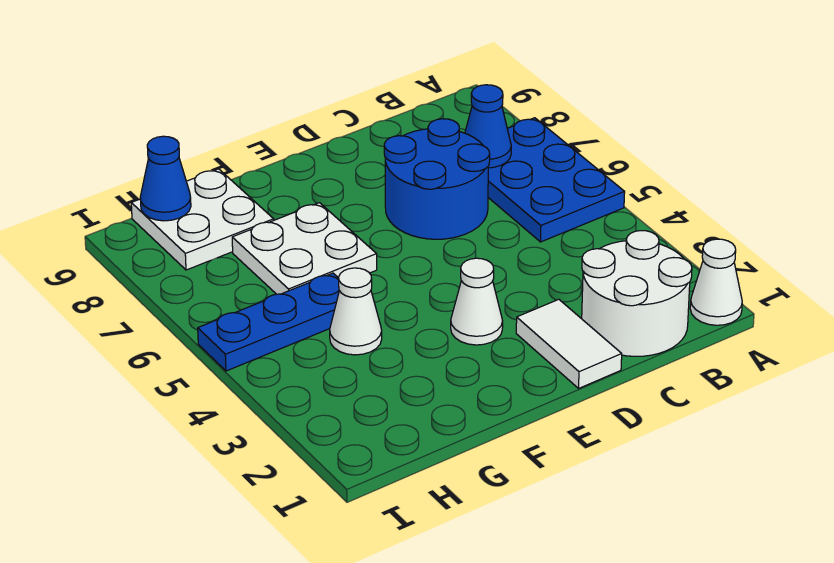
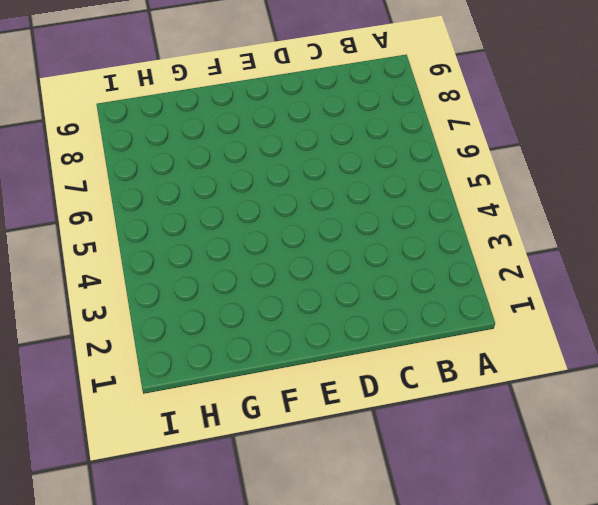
none -> white cone A1 level 1
none -> blue plate A5:B7 level 1
none -> white round brick B1:C2 level 1

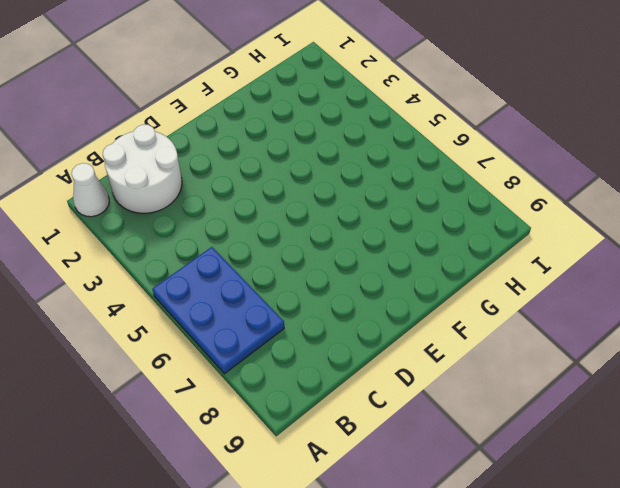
none -> blue round brick C6:D7 level 1
none -> white tile D1:D2 level 1
none -> white cone E3 level 1

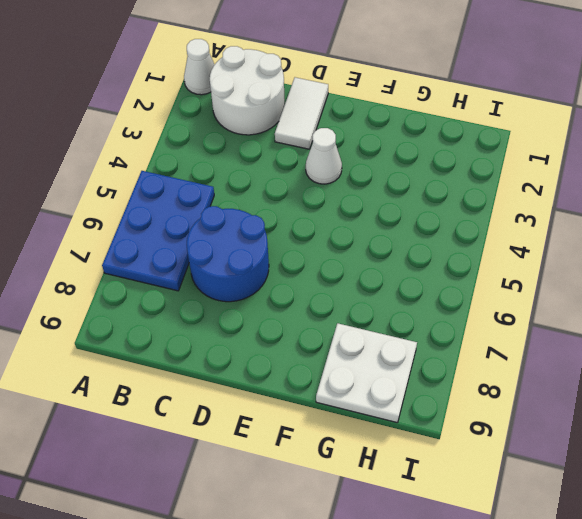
none -> white plate F6:G7 level 1
none -> white cone G4 level 1
none -> blue plate G5:I5 level 1

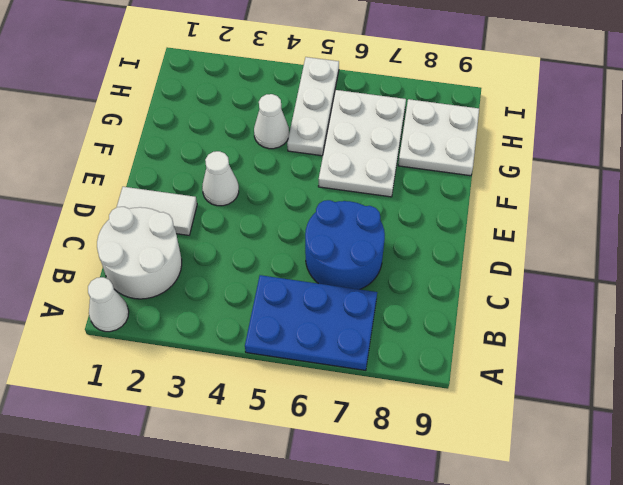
white plate F6:H7 level 1 -> white plate F6:G7 level 1
white plate G5:I5 level 1 -> blue plate G5:I5 level 1
none -> blue cone B7 level 2
none -> blue cone H9 level 2

